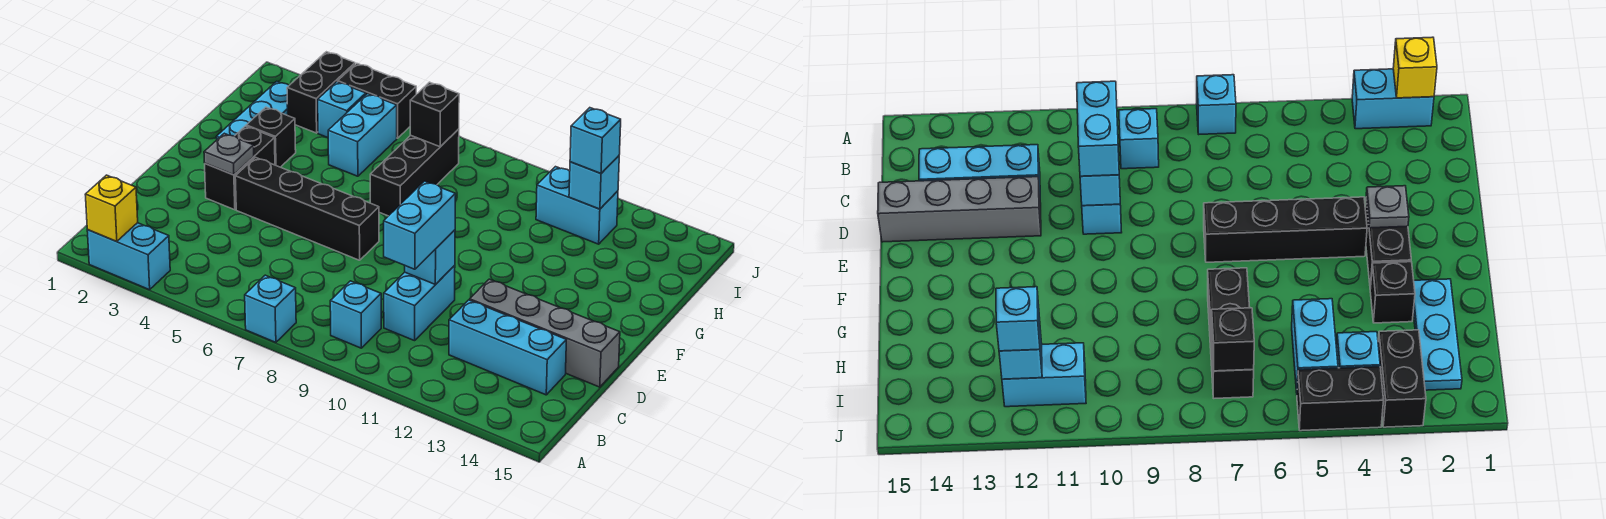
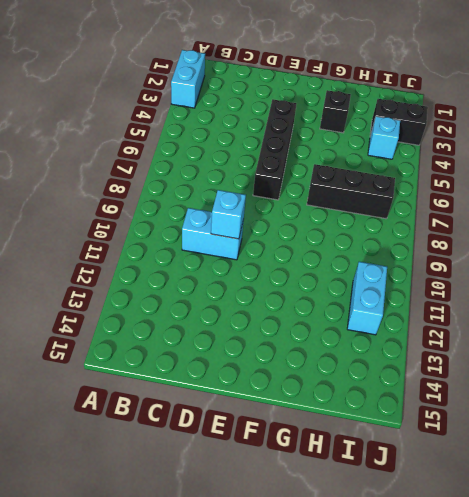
none -> cyan brick A7 level 1
none -> cyan brick B9 level 1
none -> cyan brick C12:C14 level 1

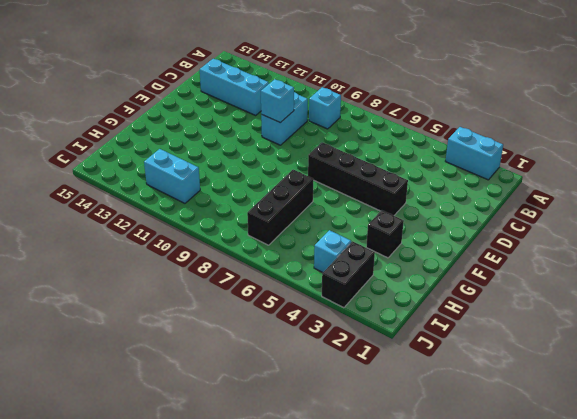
none -> cyan brick A7 level 1
none -> grey brick D12:D15 level 1
none -> black brick E3:F3 level 1

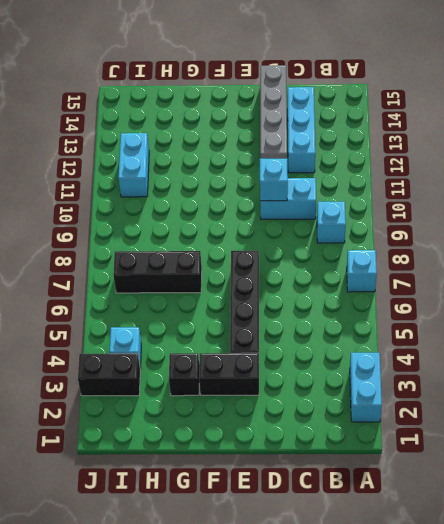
none -> cyan plate G2:I2 level 1
none -> cyan brick H5:I5 level 1
none -> black brick J4:J5 level 1

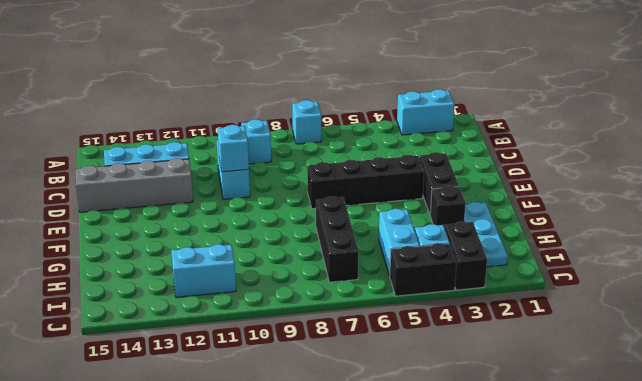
none -> yellow brick A2 level 2
none -> grey plate E3 level 2
none -> black brick I7 level 2

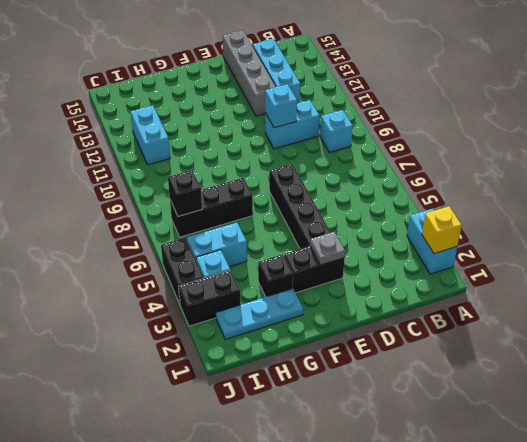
none -> cyan brick A7 level 1
none -> cyan brick I12 level 2
none -> cyan brick C10:D10 level 3

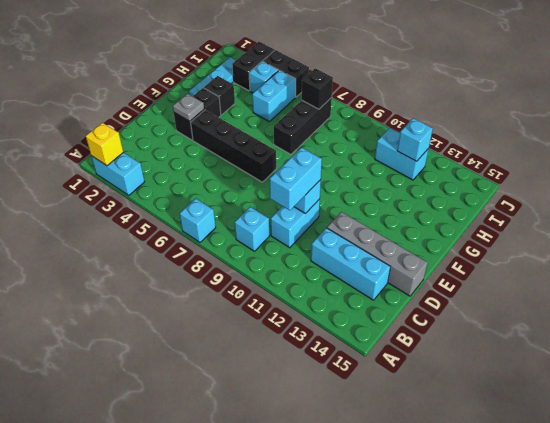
none -> cyan brick I12 level 3

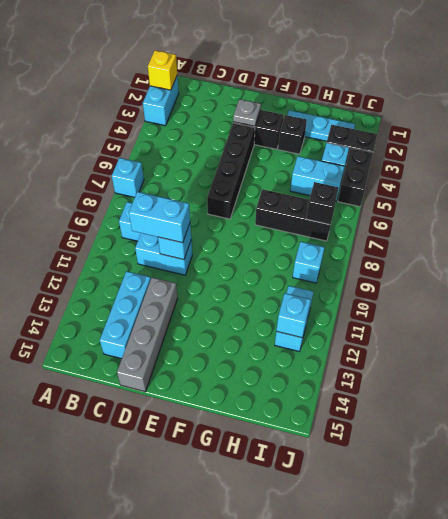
cyan brick I9 level 1 -> cyan brick I12 level 3

